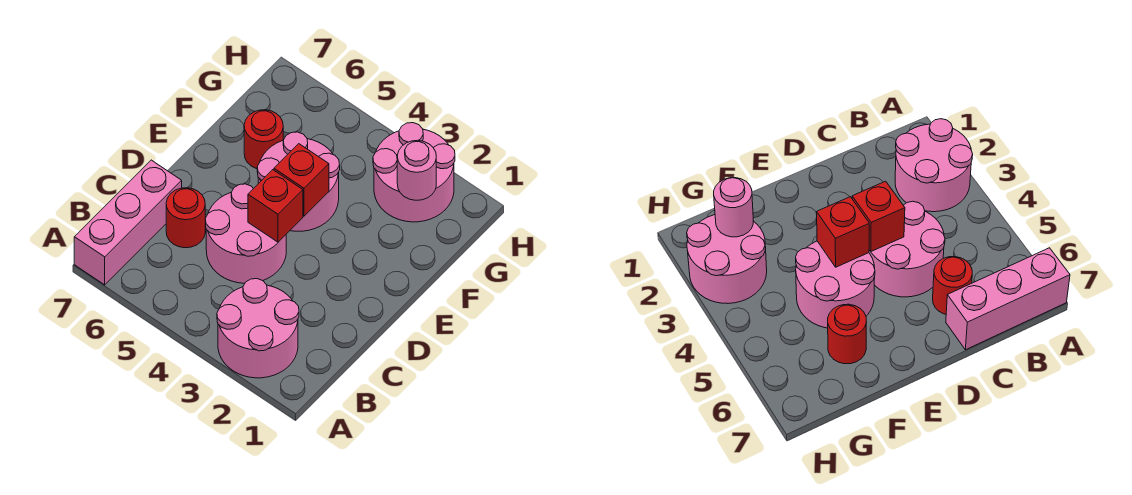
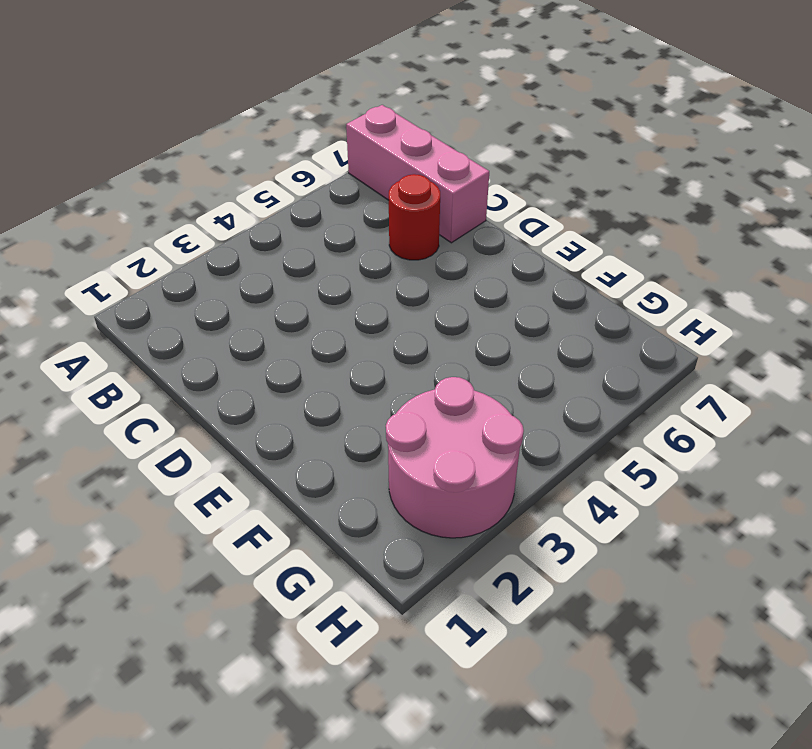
none -> pink round brick A2:B3 level 1
none -> pink round brick C4:D5 level 1

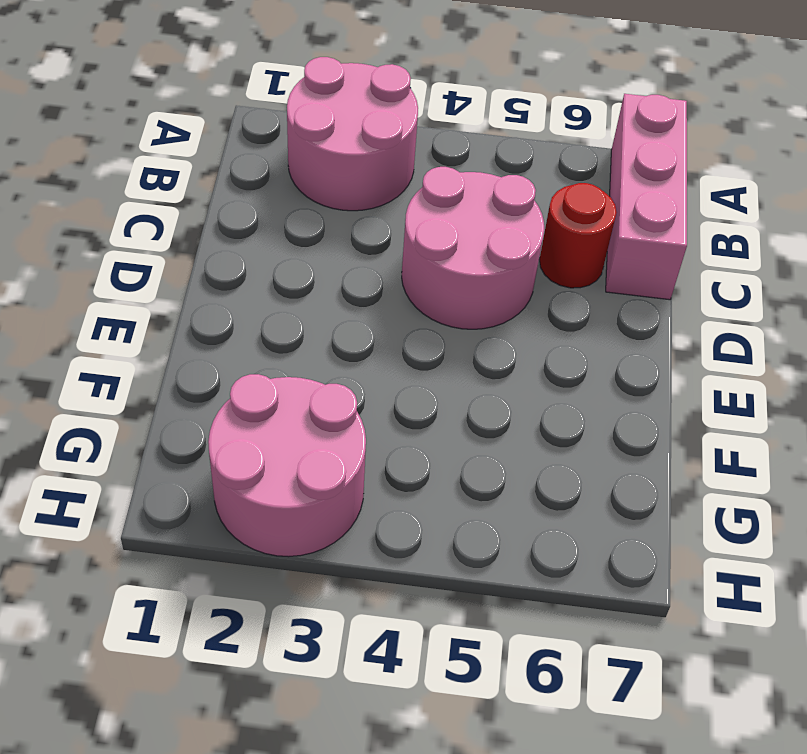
none -> pink round brick E4:F5 level 1
none -> red round brick F6 level 1

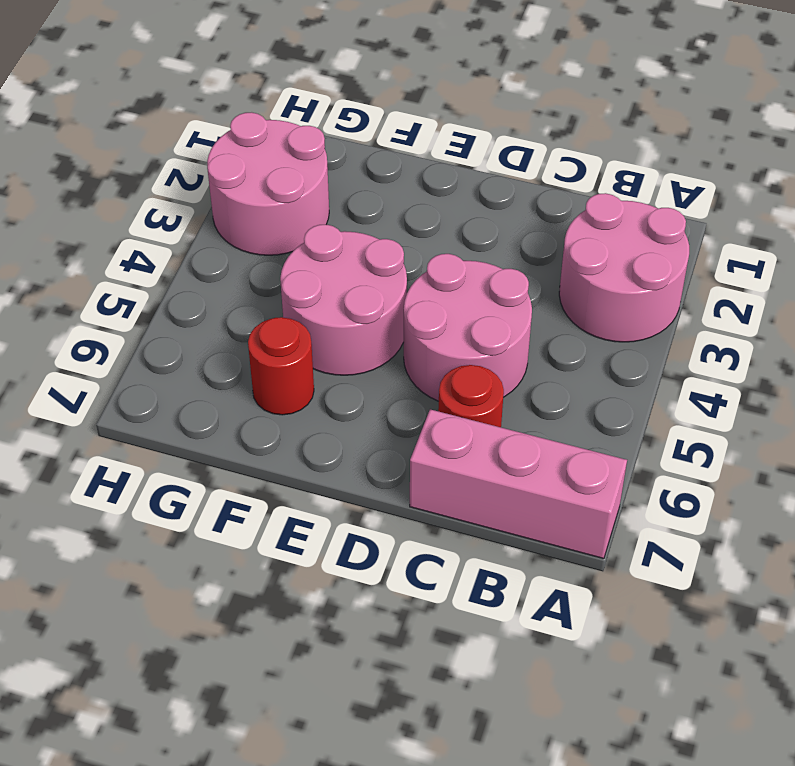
none -> red brick D4 level 2
none -> red brick E4 level 2

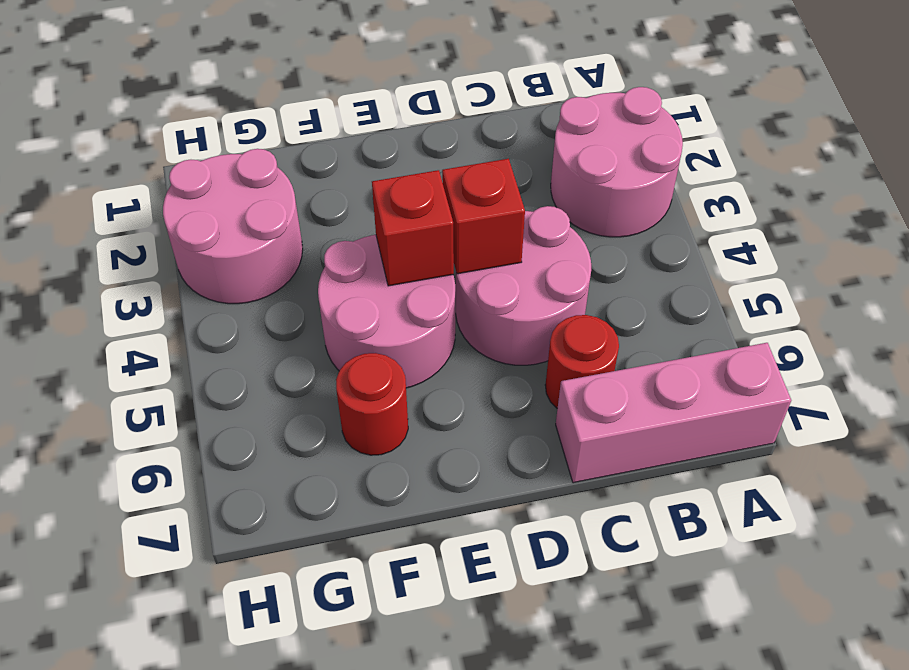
none -> pink round brick G2 level 2

